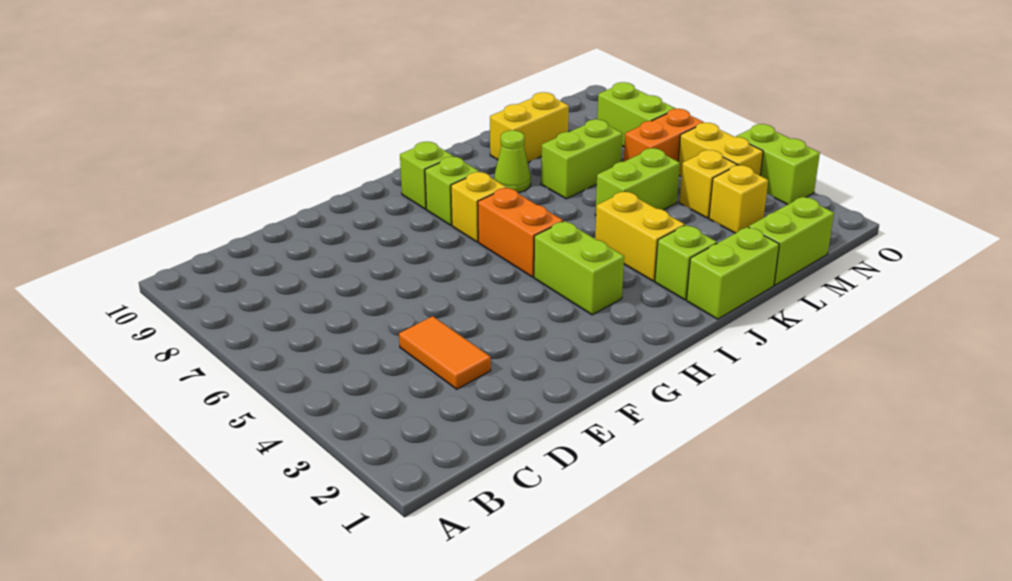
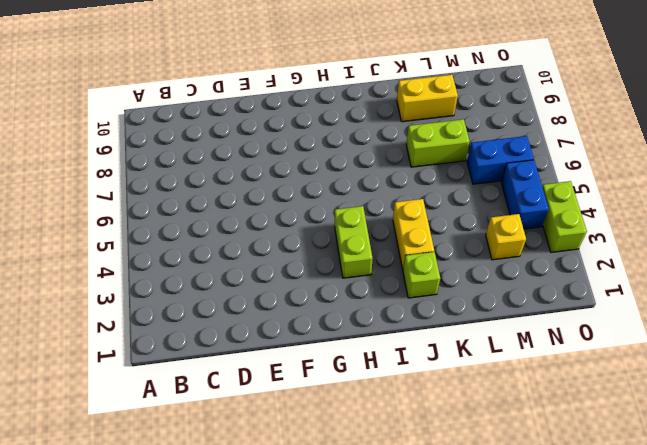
blue brick M6:N6 level 1 -> orange brick M6:N6 level 1
blue brick N4:N5 level 1 -> yellow brick N4:N5 level 1
none -> orange tile D3:D4 level 1
none -> orange brick H5:H6 level 1
none -> yellow brick H7 level 1

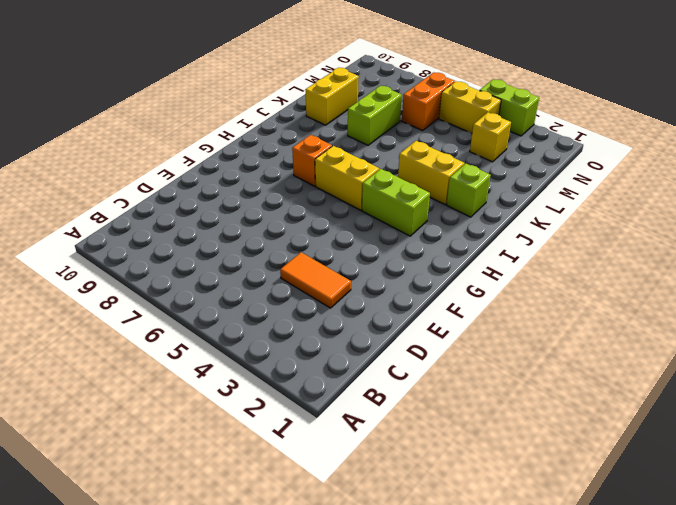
yellow brick H5:H6 level 1 -> orange brick H5:H6 level 1
orange brick H7 level 1 -> yellow brick H7 level 1
none -> lime brick H8 level 1
none -> lime brick H9 level 1
none -> lime brick J1:K1 level 1

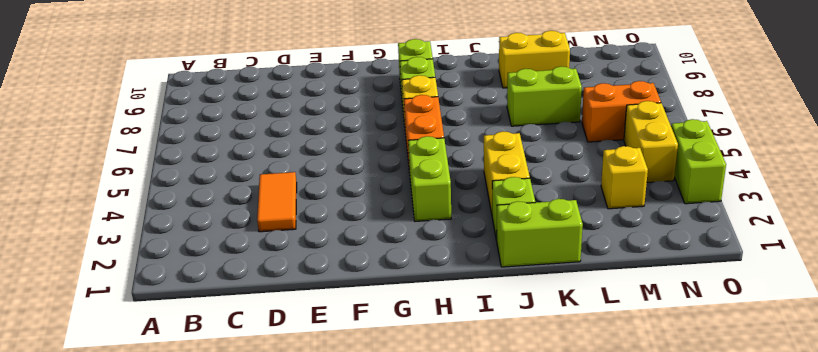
none -> lime cone J8 level 1
none -> lime brick K5:L5 level 1
none -> lime brick L1:M1 level 1

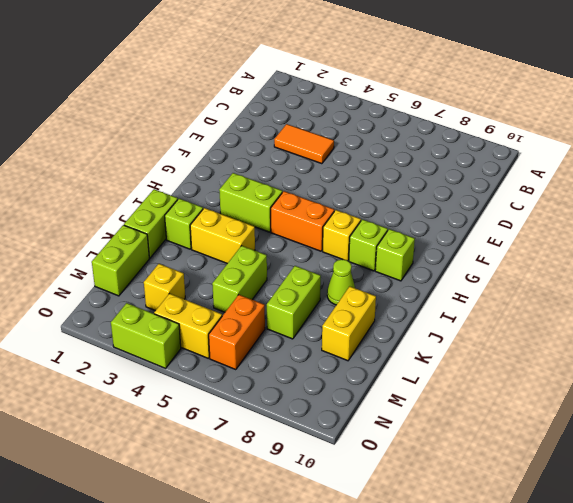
none -> yellow brick M4 level 1
none -> lime brick N7:N8 level 1

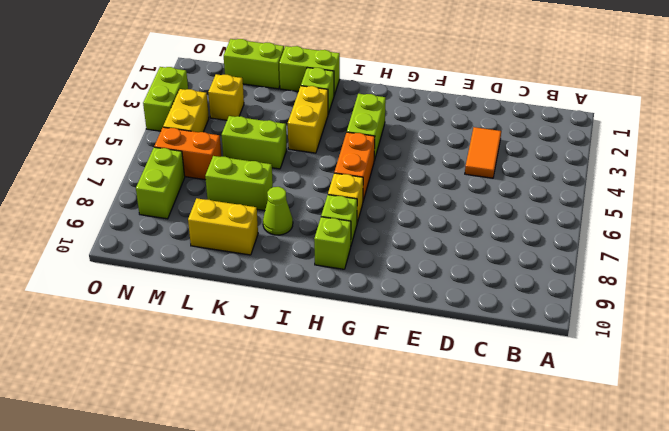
none -> yellow brick M4 level 1

